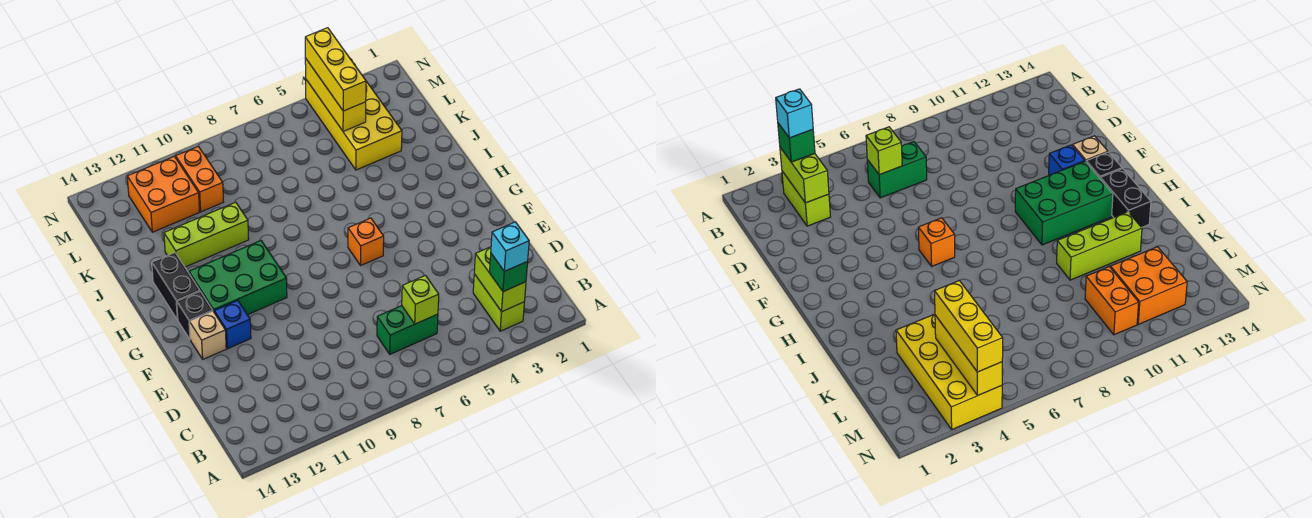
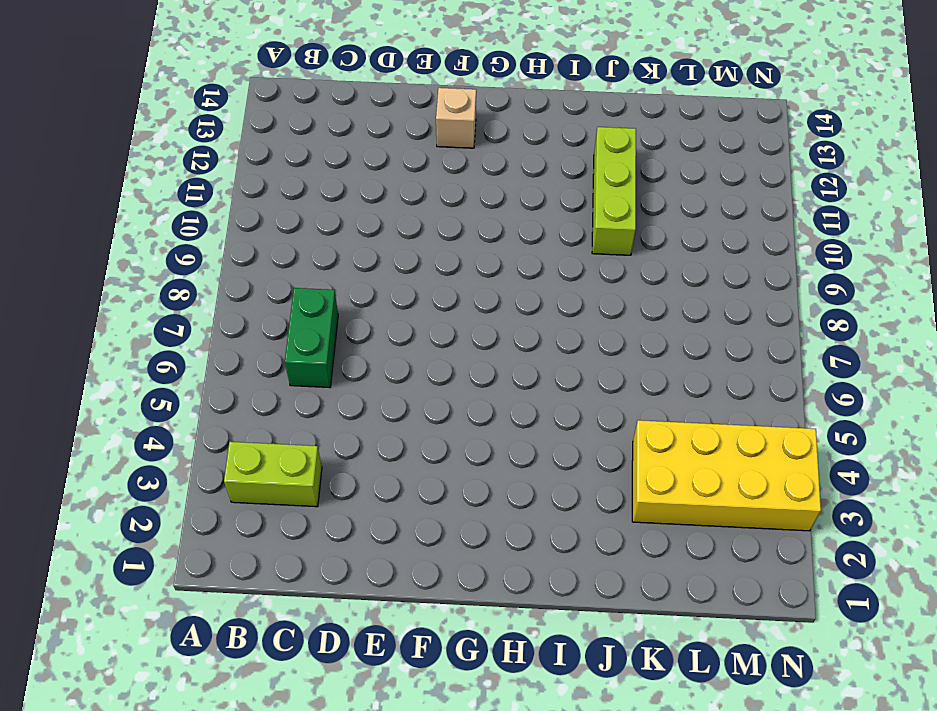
none -> blue brick F12 level 1
none -> orange brick G6 level 1
none -> green brick G10:H12 level 1

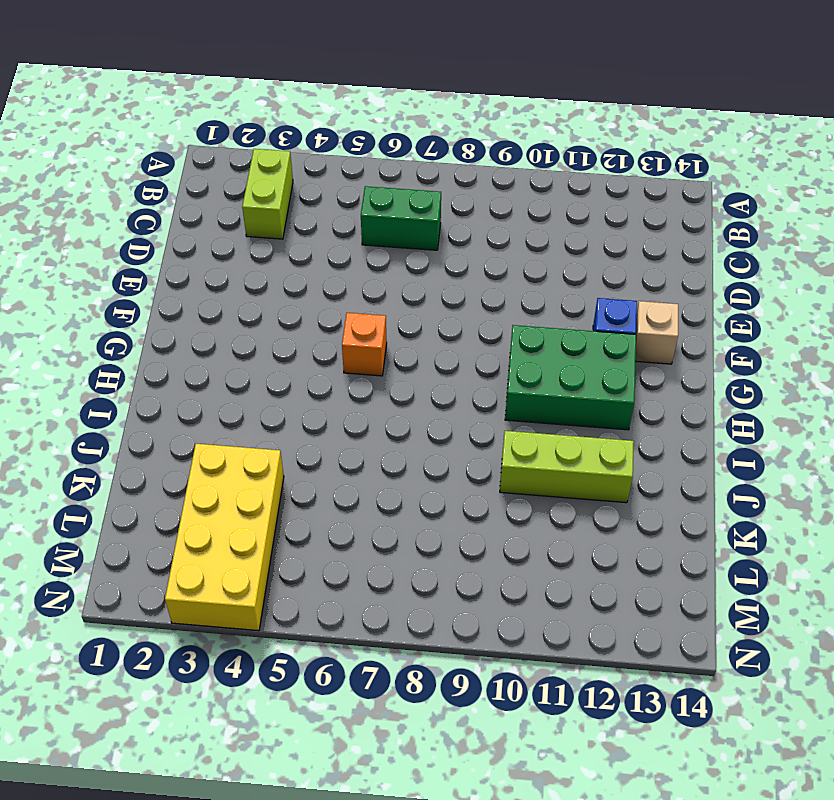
none -> black brick G13 level 1
none -> black brick H13:I13 level 1
none -> orange brick L10:M10 level 1

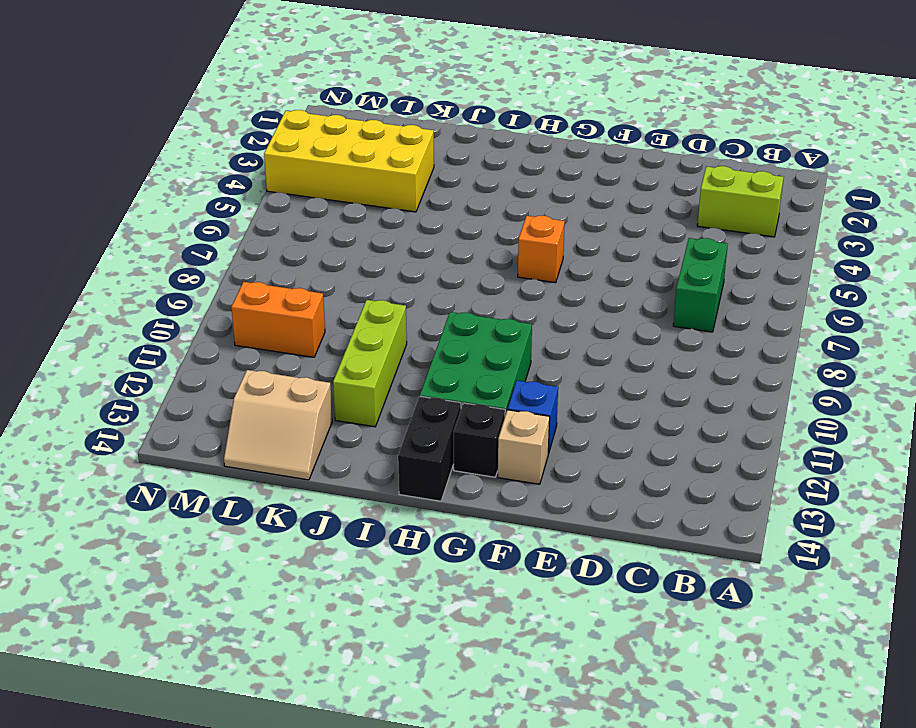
black brick H13:H14 level 1 -> black brick H13:I13 level 1
tan slope K13:L14 level 1 top 13 -> none
none -> orange brick L11:M12 level 1
none -> lime brick B3:C3 level 2
none -> lime brick C6 level 2

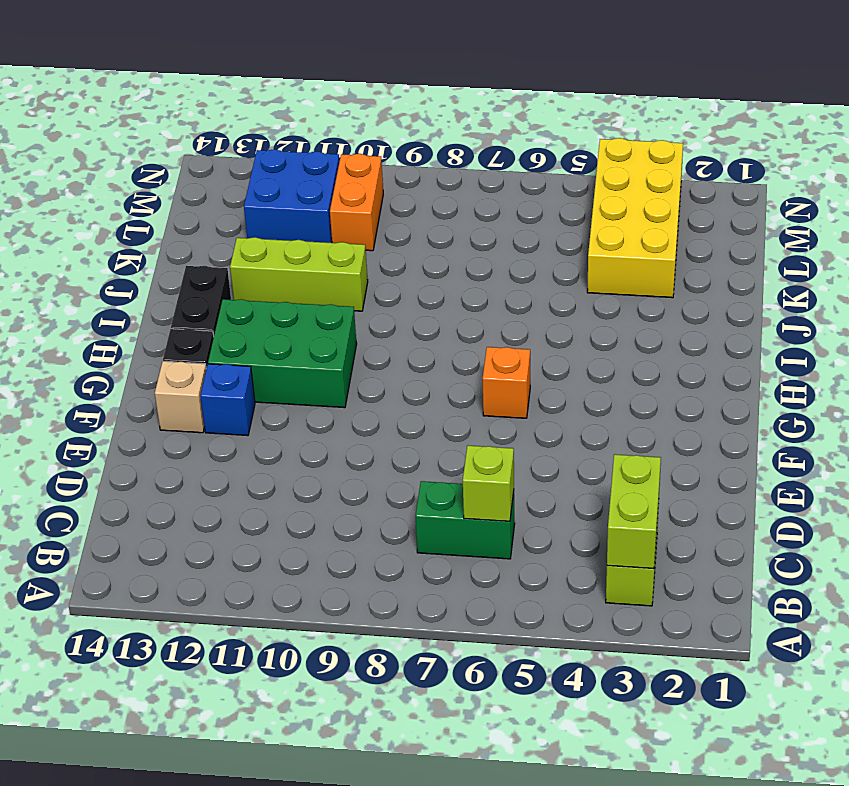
blue brick L11:M12 level 1 -> orange brick L11:M12 level 1
none -> yellow brick L4:N4 level 2
none -> green brick B3 level 3
none -> yellow brick L4:N4 level 3

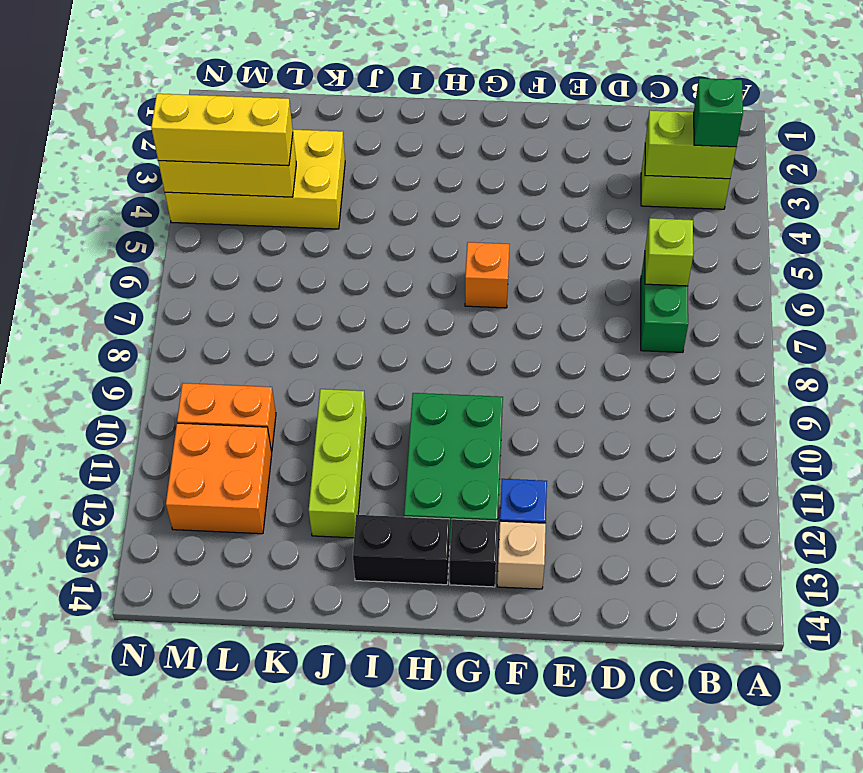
none -> cyan brick B3 level 4

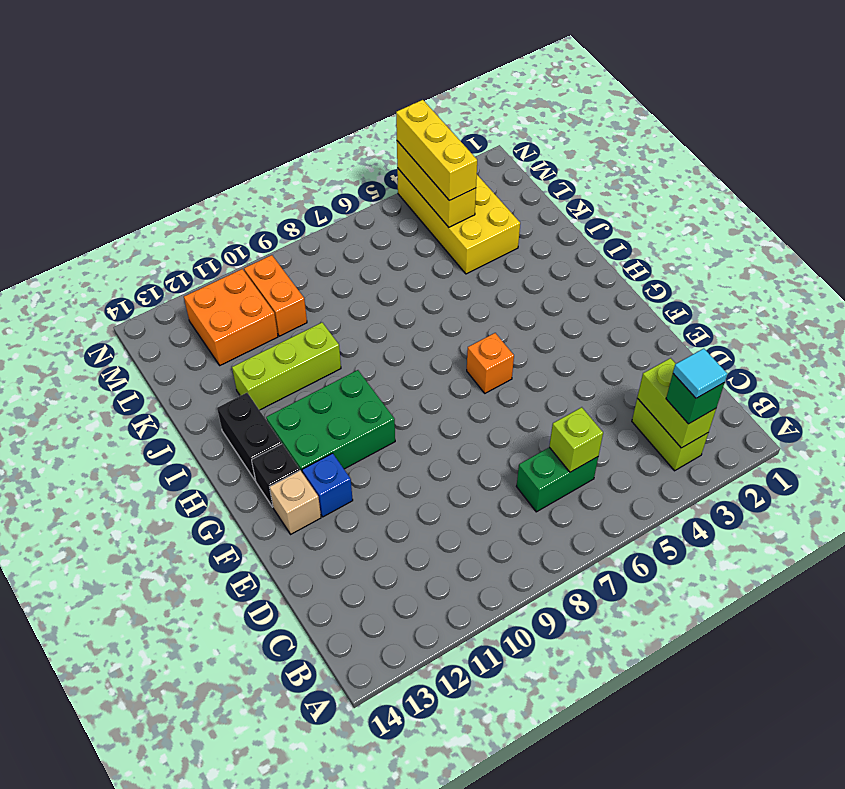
cyan tile B3 level 4 -> cyan brick B3 level 4

